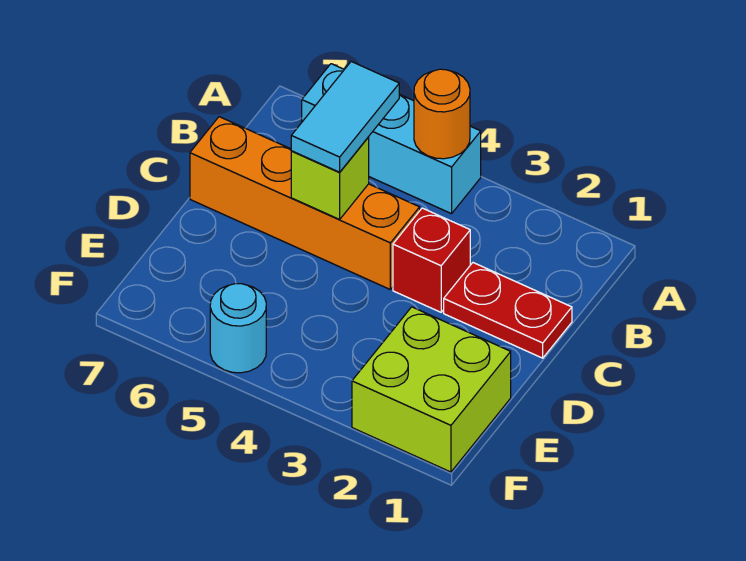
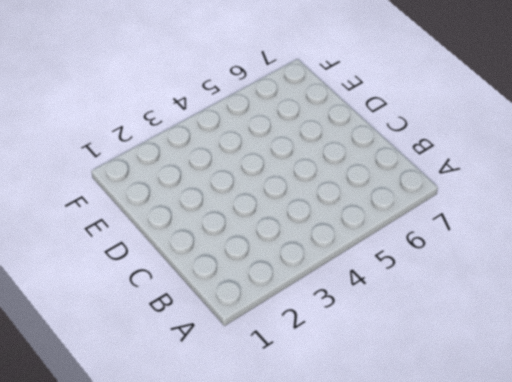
none -> cyan brick A4:A6 level 1
none -> red plate C1:C2 level 1

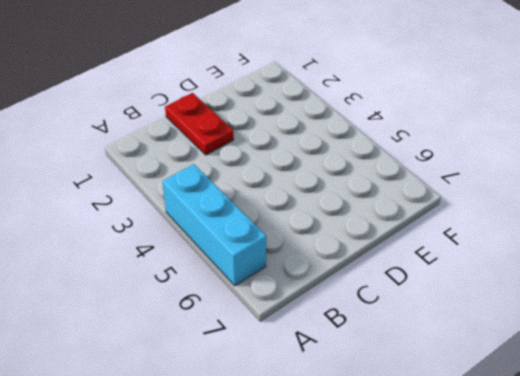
none -> red brick C3 level 1
none -> orange brick C4:C7 level 1

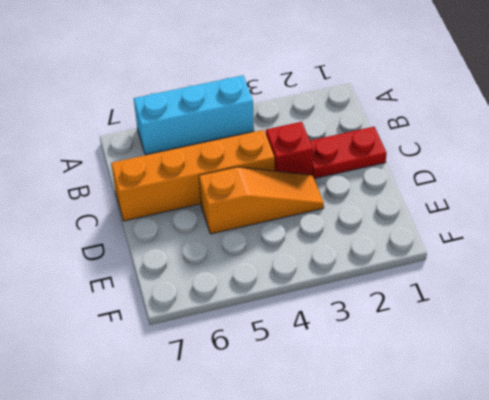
orange slope D3:D5 level 1 top 5 -> none
none -> lime brick E1:F2 level 1
none -> cyan round brick F5 level 1

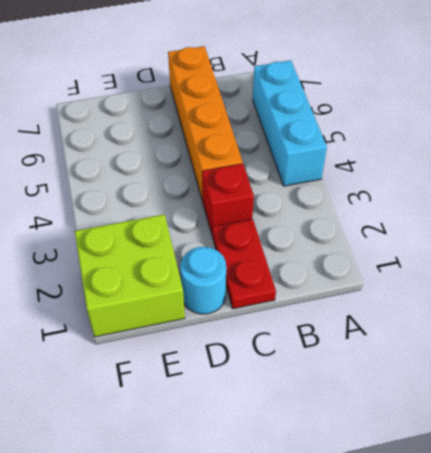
cyan round brick D1 level 1 -> cyan round brick F5 level 1
none -> orange round brick A4 level 2
none -> lime brick C5 level 2

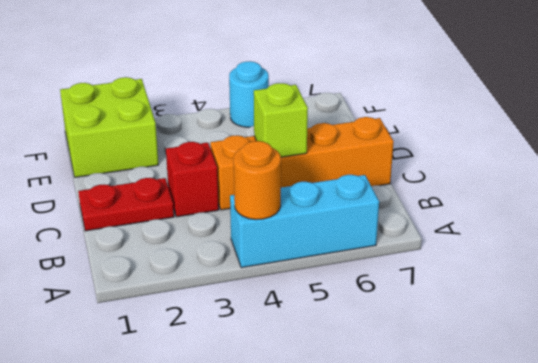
none -> cyan tile B5:C5 level 3

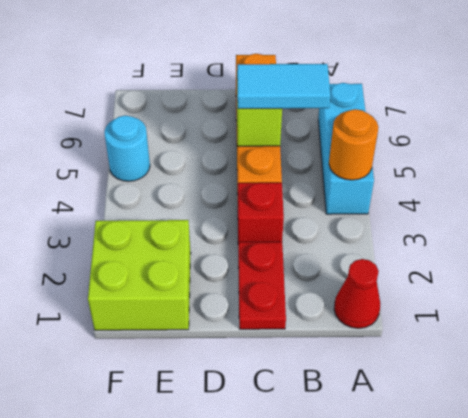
red cone A1 level 1 -> none

